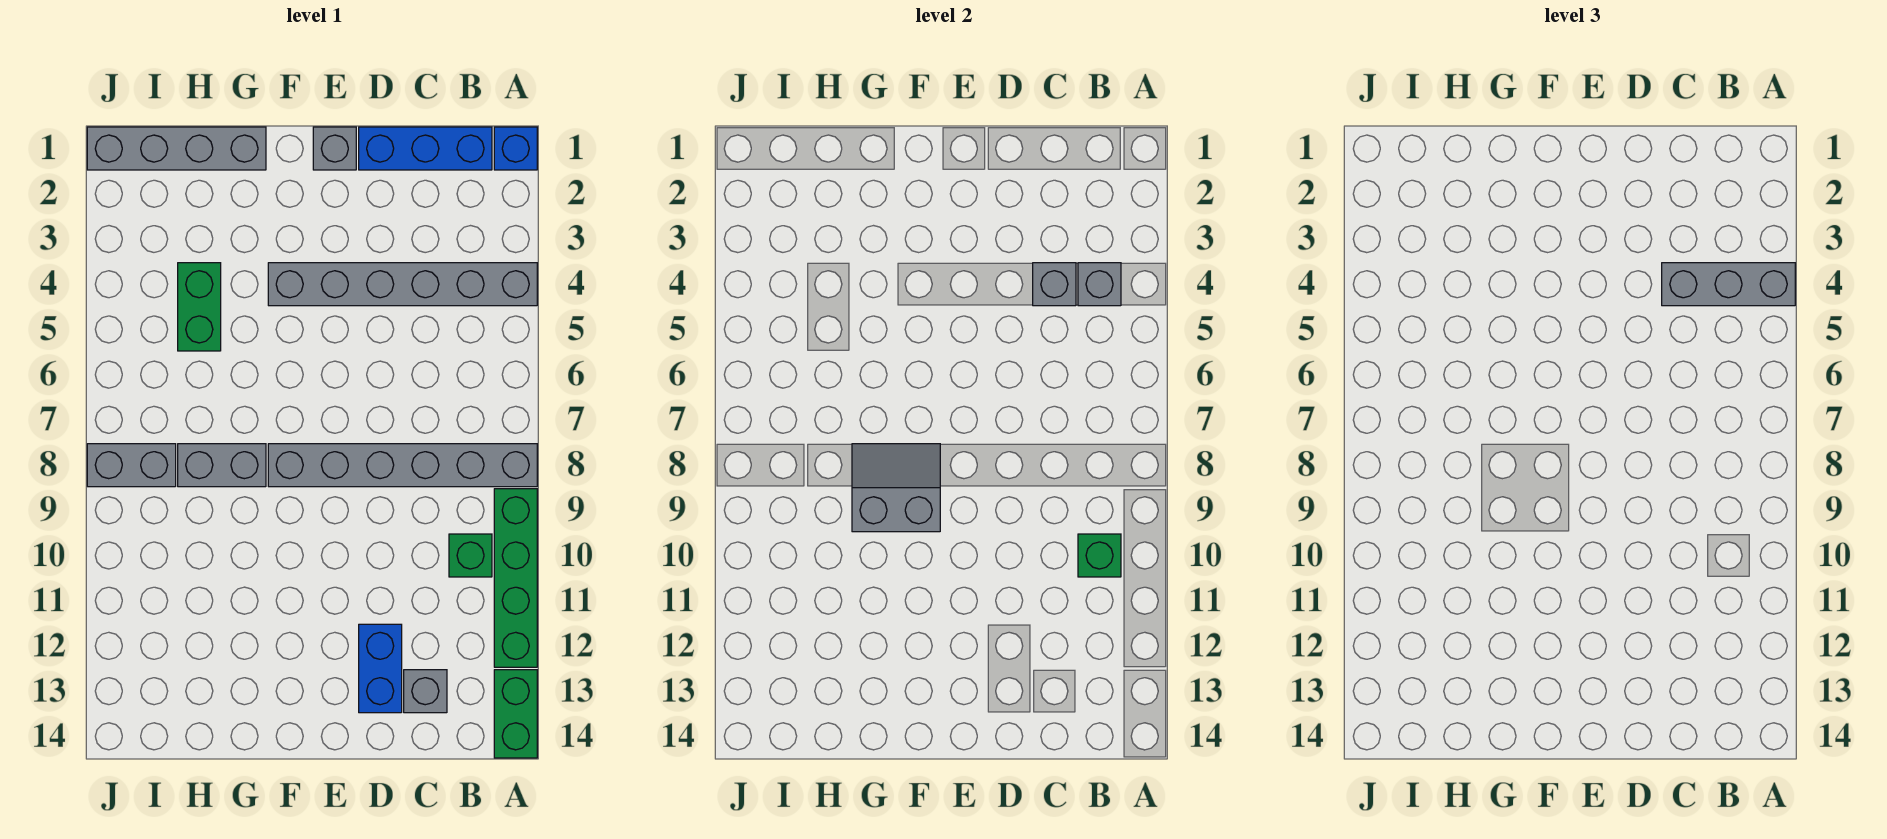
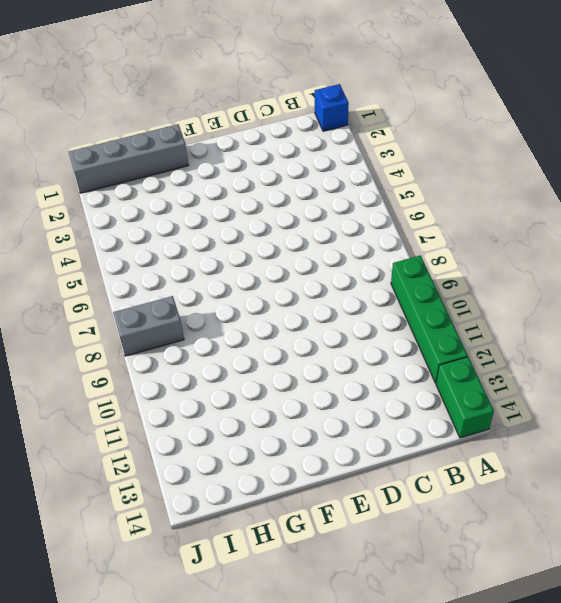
none -> grey brick A4:F4 level 1
none -> grey brick A8:F8 level 1
none -> blue brick B1:D1 level 1

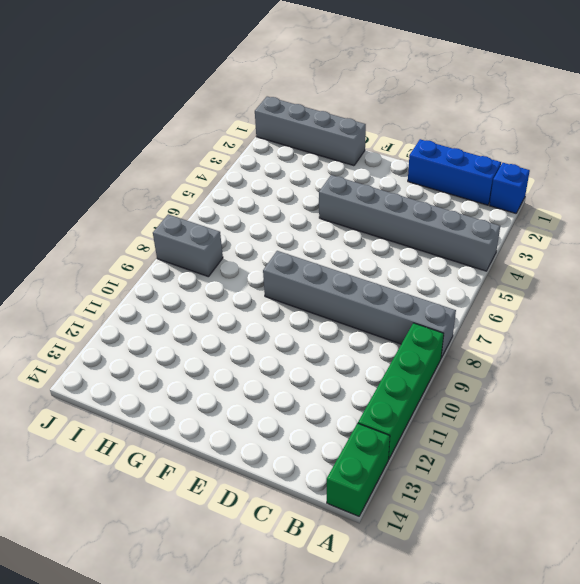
none -> green brick B10 level 1
none -> grey brick C13 level 1
none -> blue brick D12:D13 level 1

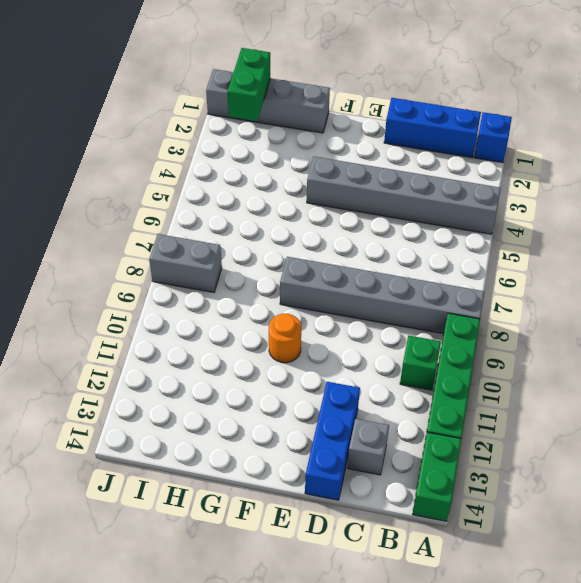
blue brick D12:D14 level 1 -> blue brick D12:D13 level 1
orange round brick F10 level 1 -> none
green brick I1:I2 level 2 -> green brick H4:H5 level 1
none -> grey brick E1 level 1
none -> grey brick G8:H8 level 1
none -> grey brick B4 level 2

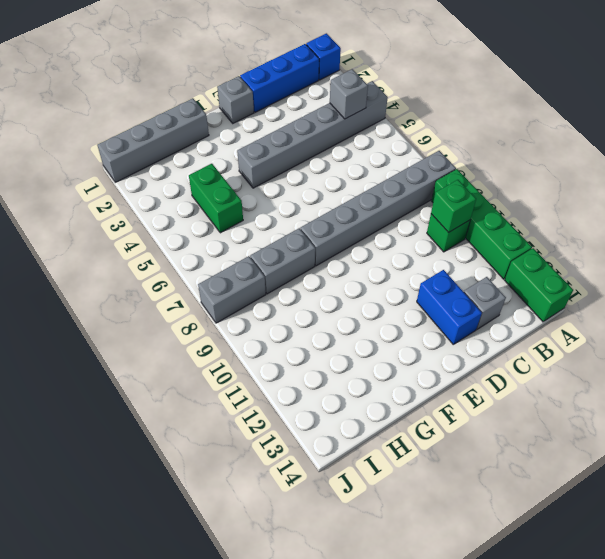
none -> grey brick C4 level 2
none -> grey slope F8:G9 level 2 top 9
none -> grey brick A4:C4 level 3

